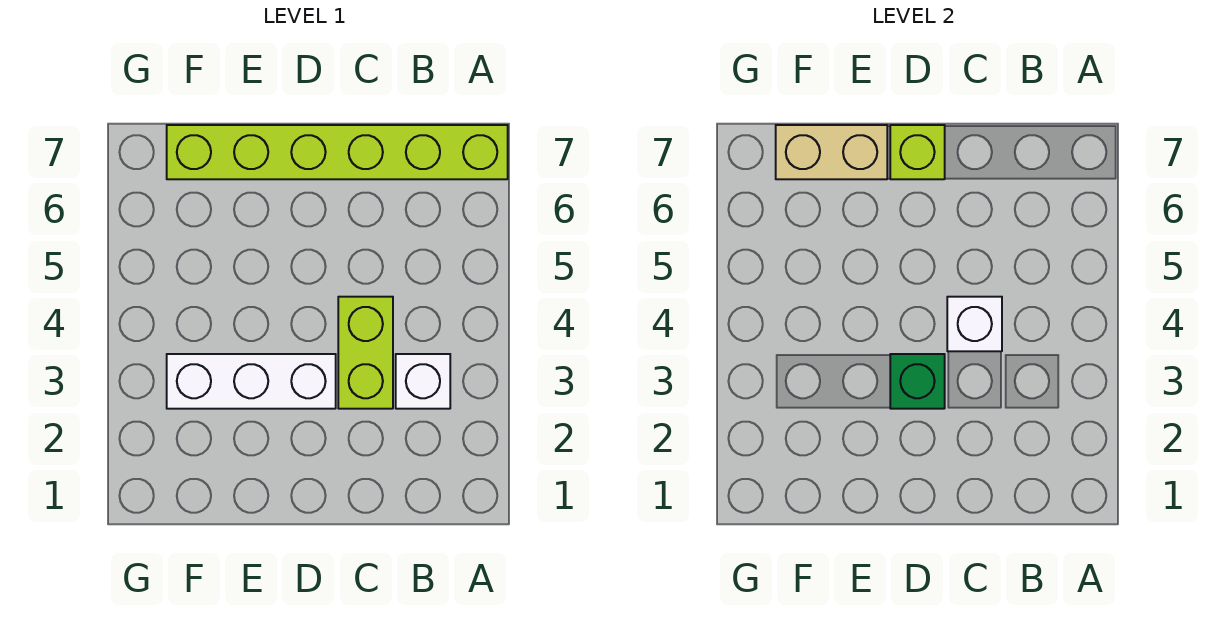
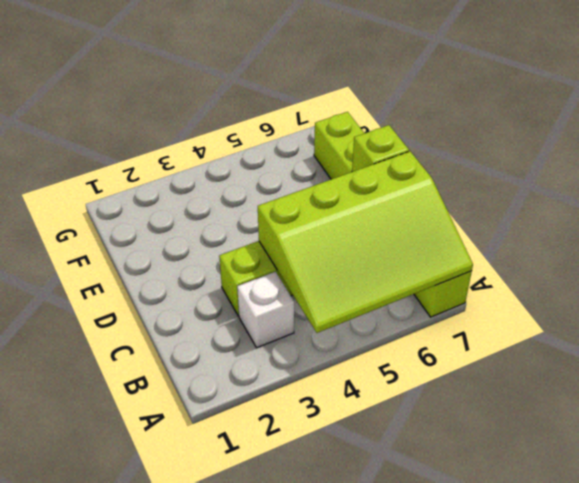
lime slope A4:C7 level 2 top C -> white brick C4 level 2
none -> white brick D3:F3 level 1
none -> green brick D3 level 2

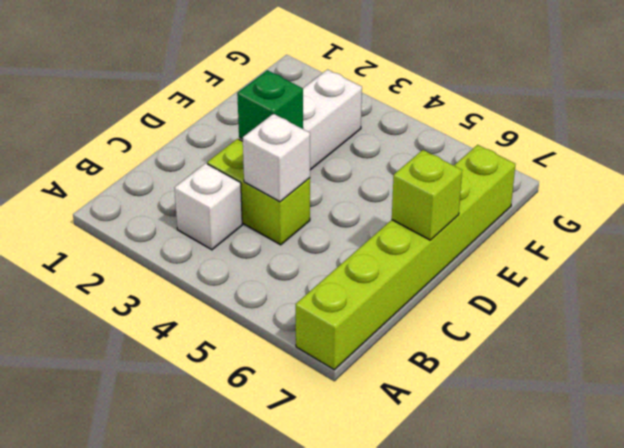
none -> tan brick E7:F7 level 2

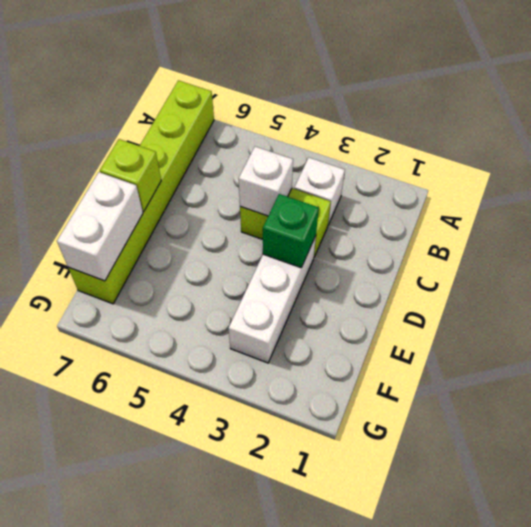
white brick E7:F7 level 2 -> tan brick E7:F7 level 2

